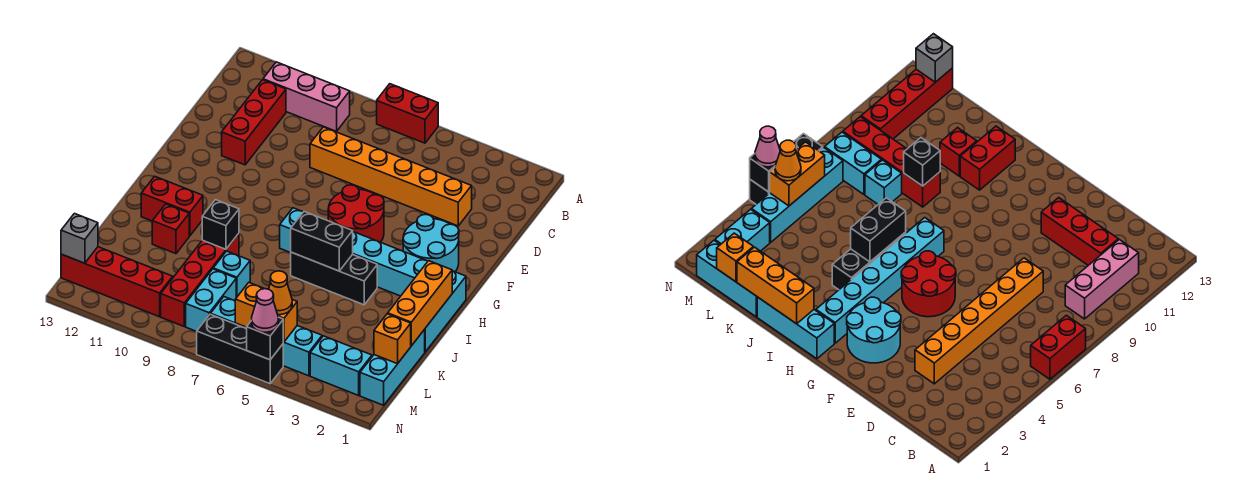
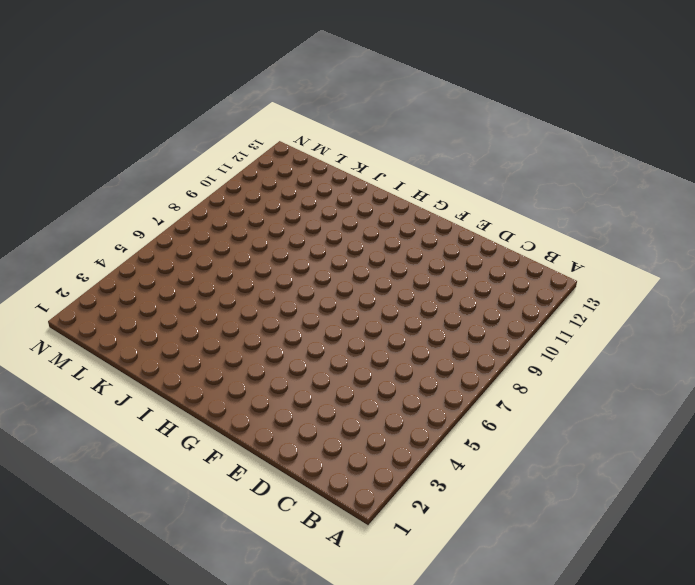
none -> red brick A6:A7 level 1
none -> pink brick B9:B11 level 1
none -> red brick C11:E11 level 1

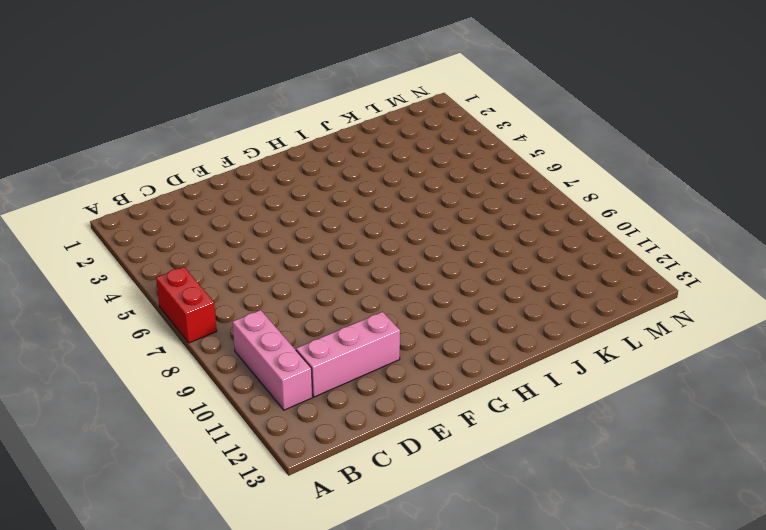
pink brick C11:E11 level 1 -> red brick C11:E11 level 1
none -> orange brick D3:D8 level 1
none -> cyan round brick F2:G3 level 1
none -> red round brick F5:G6 level 1

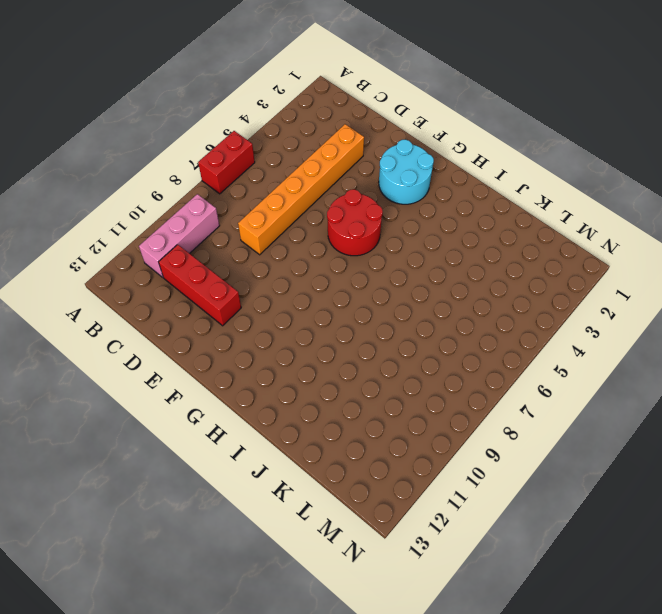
none -> cyan brick H1:J1 level 1
none -> cyan brick H2:H7 level 1
none -> black brick I4:I6 level 1

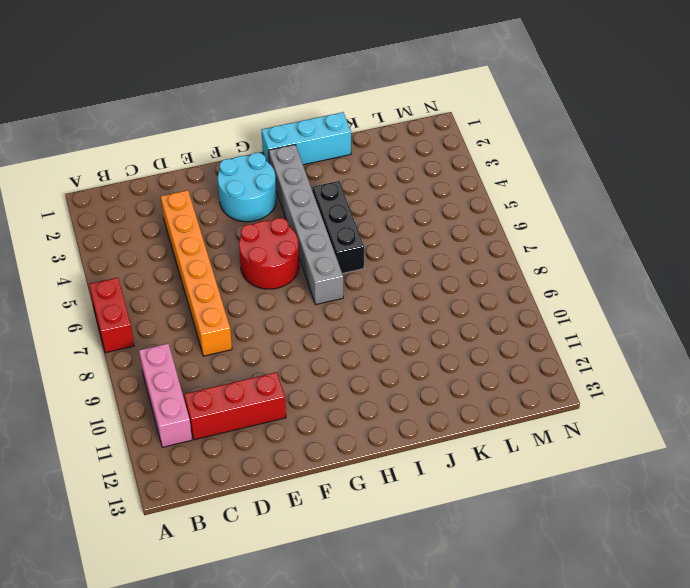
grey brick H2:H7 level 1 -> cyan brick H2:H7 level 1
none -> red brick I11:I12 level 1
none -> red brick J9:M9 level 1
none -> red brick J11 level 1

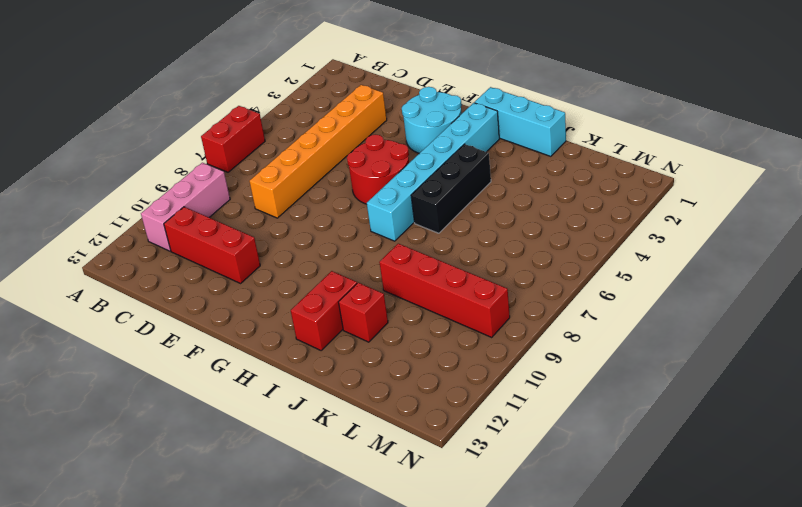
none -> cyan brick K1:M1 level 1
none -> cyan brick K8 level 1
none -> cyan brick L8:M8 level 1

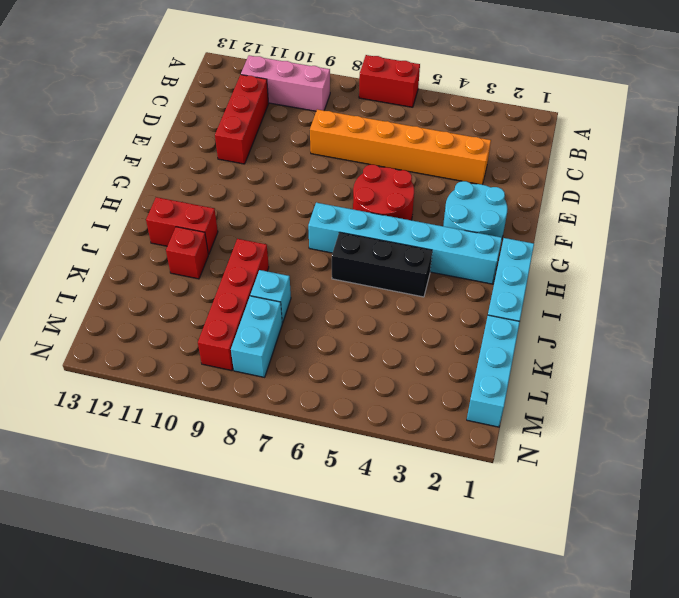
none -> cyan brick M2:M3 level 1
none -> cyan brick M4:M7 level 1
none -> red brick M10:M13 level 1

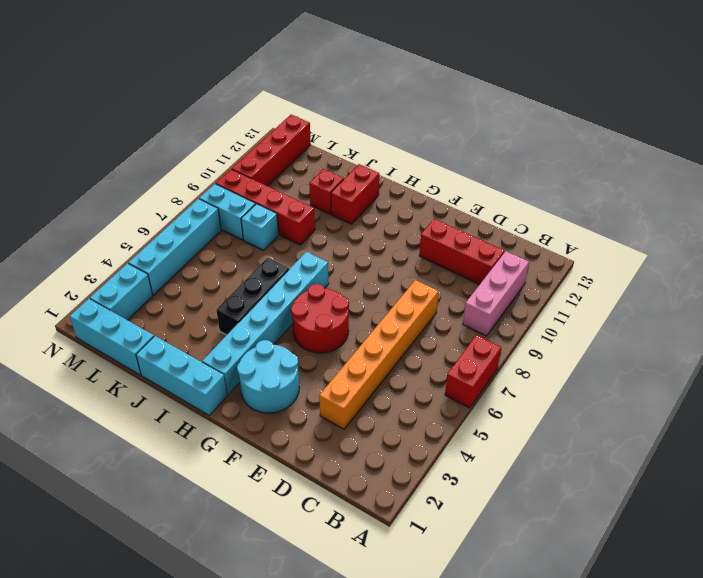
none -> black brick N5:N7 level 1
none -> orange brick I1:K1 level 2
none -> black brick I5:I6 level 2

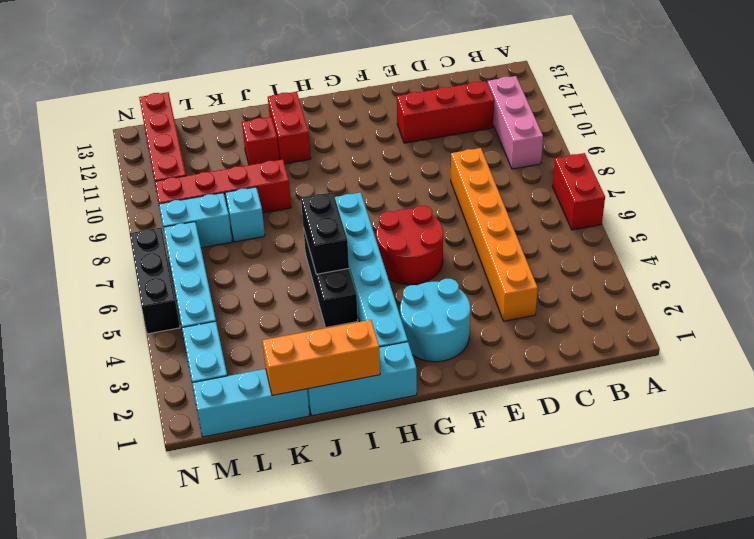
none -> black brick J9 level 2
none -> orange brick L1 level 2
none -> orange brick M5:M6 level 2

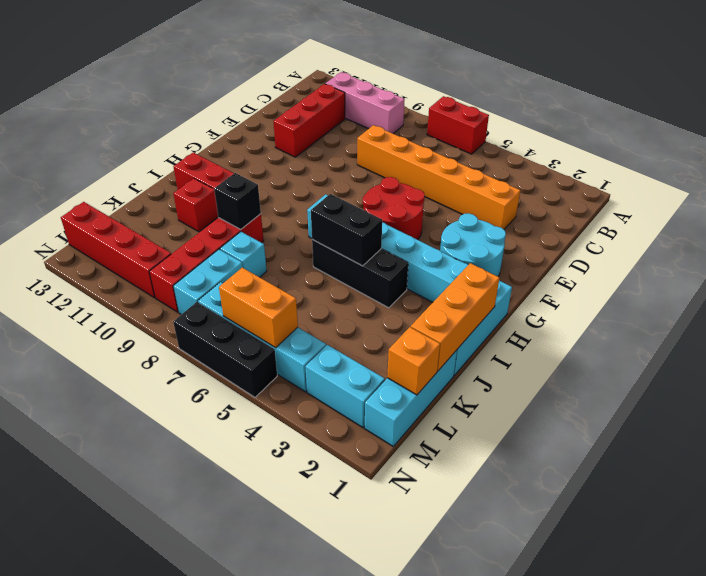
none -> grey brick M13 level 2
none -> black brick N5 level 2
none -> orange cone M5 level 3

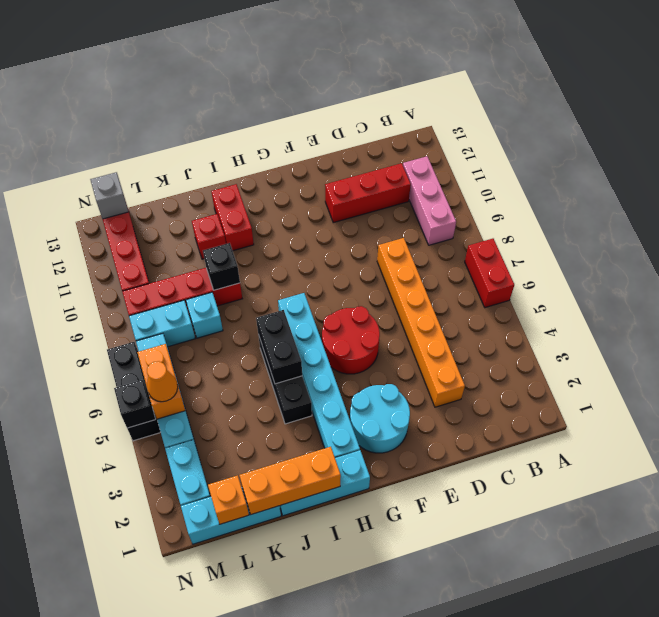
none -> pink cone N5 level 3

